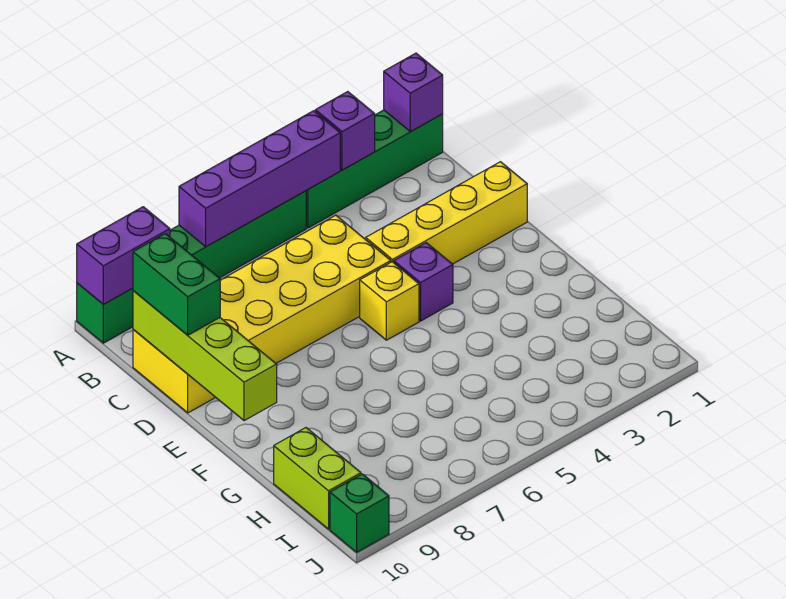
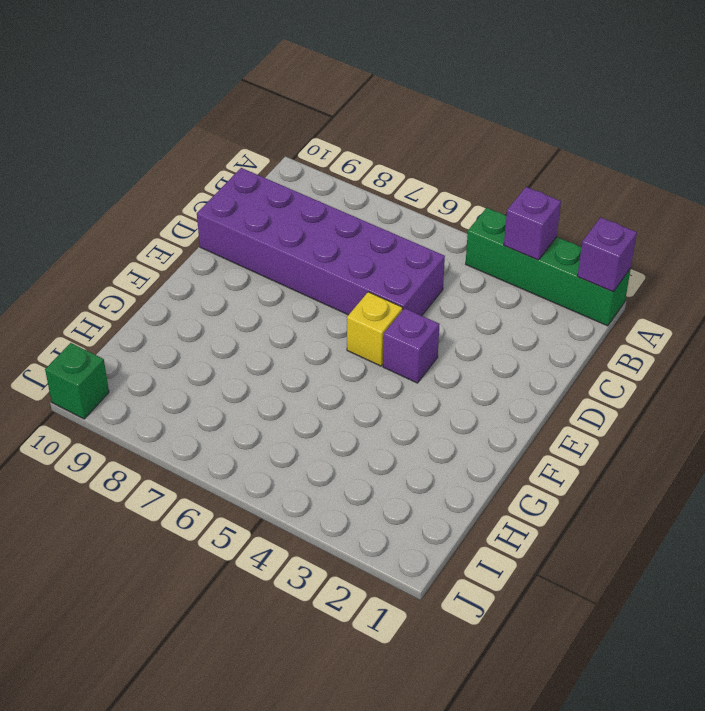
purple brick C5:D10 level 1 -> yellow brick C5:D10 level 1
none -> green brick A5:A10 level 1
none -> yellow brick D1:D4 level 1
none -> lime brick H10:I10 level 1

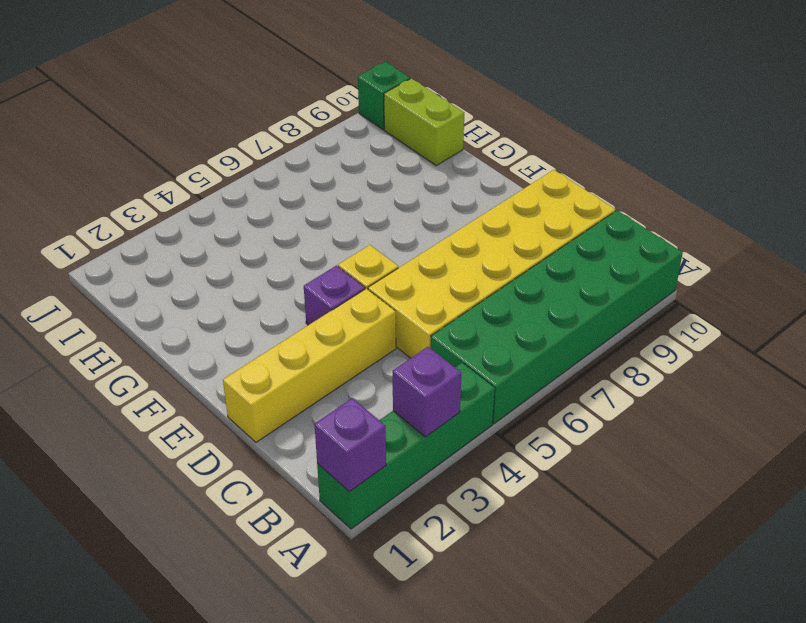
green brick A5:B10 level 1 -> green brick A5:A10 level 1
none -> purple brick A4:A7 level 2
none -> purple brick A9:A10 level 2
none -> lime brick C10:F10 level 2

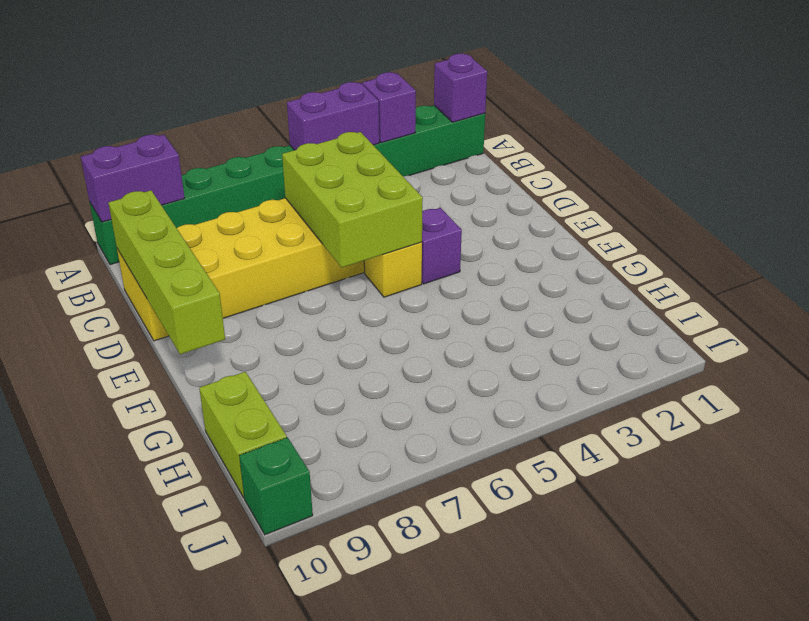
purple brick A4:A5 level 2 -> purple brick A4:A7 level 2
lime brick C5:E6 level 2 -> none
none -> yellow brick D1:D4 level 1
none -> green brick C10:D10 level 3

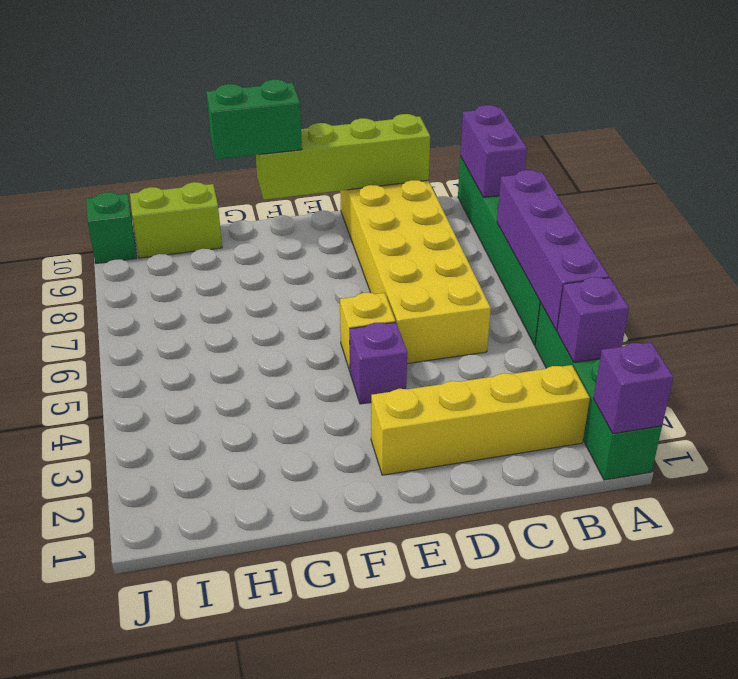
yellow brick B2:E2 level 1 -> yellow brick D1:D4 level 1
green brick F10:G10 level 3 -> green brick C10:D10 level 3

